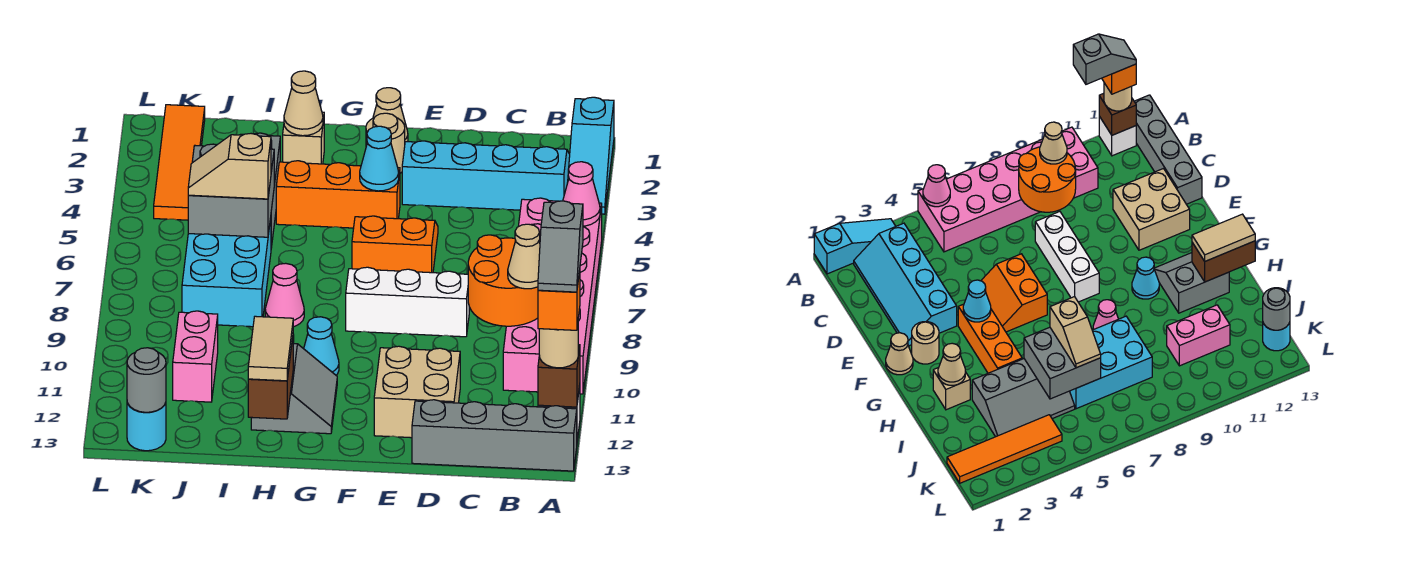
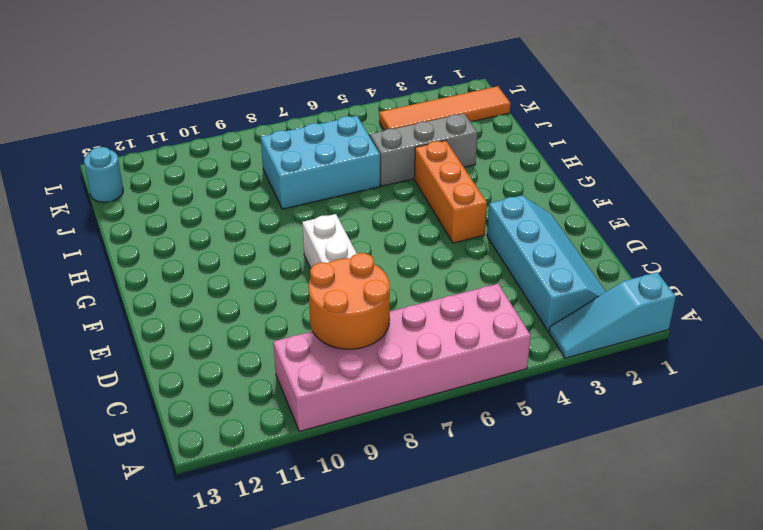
none -> white brick A12 level 1
none -> grey brick A13:D13 level 1
none -> tan brick D11:E12 level 1
none -> orange slope E5:F6 level 1 top 6

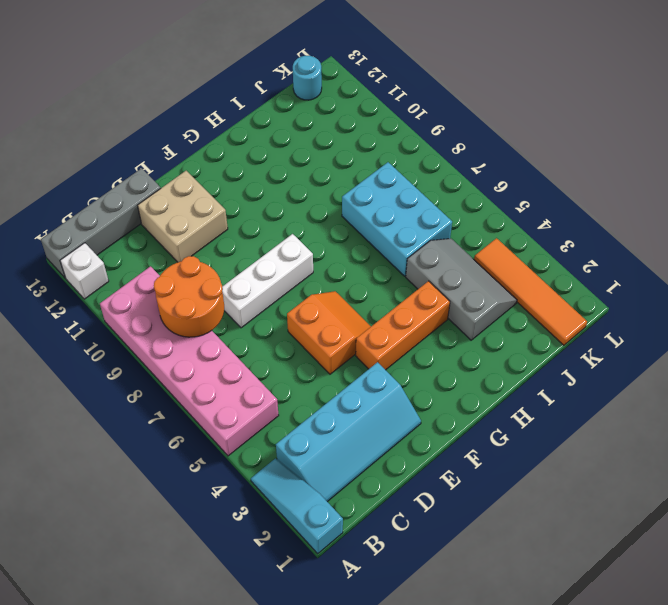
orange slope E5:F6 level 1 top E -> orange slope E5:F6 level 1 top 6
none -> tan cone F1 level 1
none -> tan round brick F2 level 1
none -> cyan cone G10 level 1
none -> grey slope G11:H12 level 1 top H

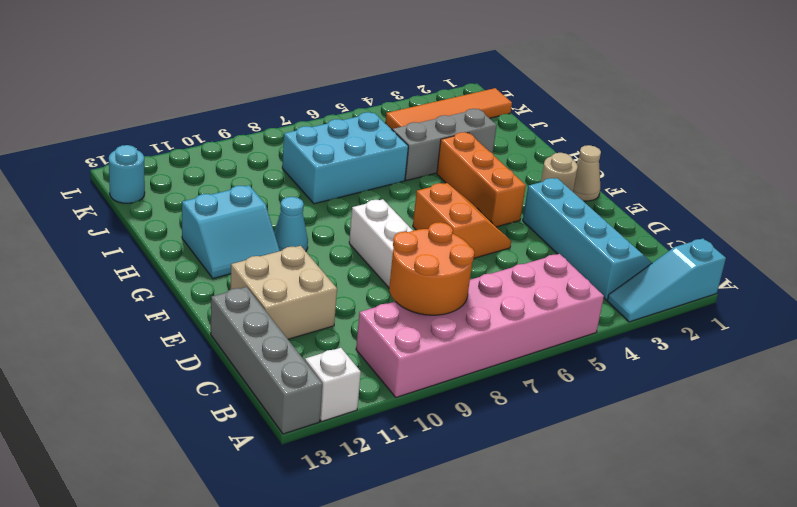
cyan slope G11:H12 level 1 top H -> grey slope G11:H12 level 1 top H
none -> tan brick H2 level 1
none -> pink cone H8 level 1
none -> pink brick J10:J11 level 1
none -> pink cone A5 level 2

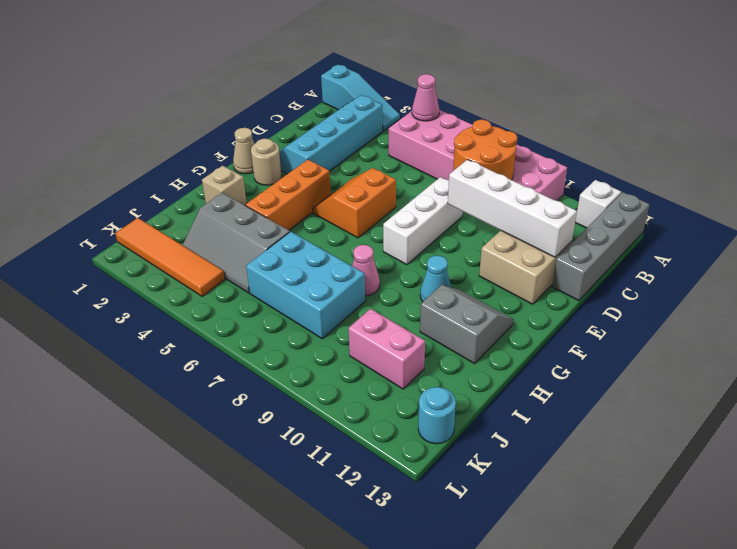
white brick D9:D12 level 2 -> none
none -> brown brick A12 level 2
none -> cyan cone F4 level 2
none -> tan cone H2 level 2
none -> brown brick H12:H13 level 2

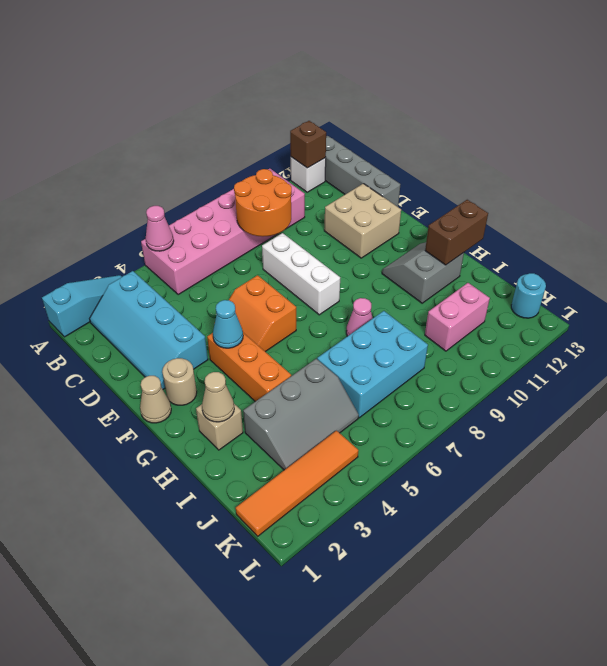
none -> cyan cone G10 level 1
none -> grey brick I5:J6 level 2
none -> grey round brick K13 level 2
none -> tan round brick A12 level 3

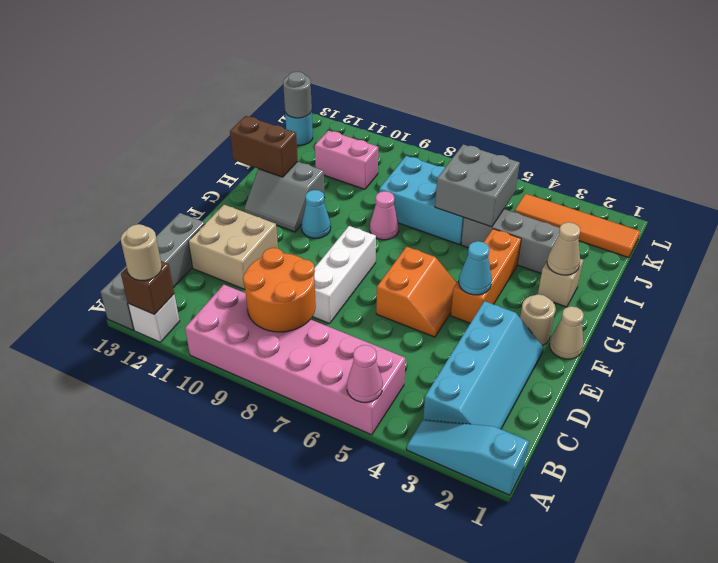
none -> tan cone B9 level 3
none -> tan tile H12:H13 level 3
none -> tan slope I6:J6 level 3 top I
none -> orange brick A12 level 4

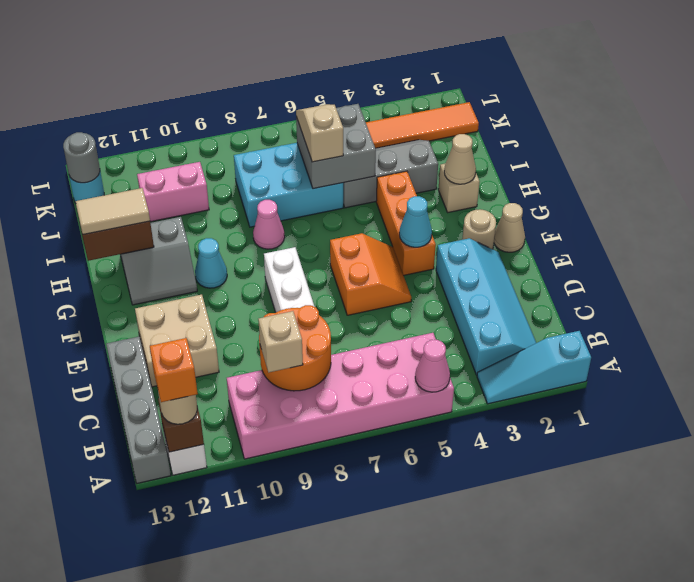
tan brick B9 level 3 -> tan cone B9 level 3
none -> grey slope A11:A12 level 5 top 11

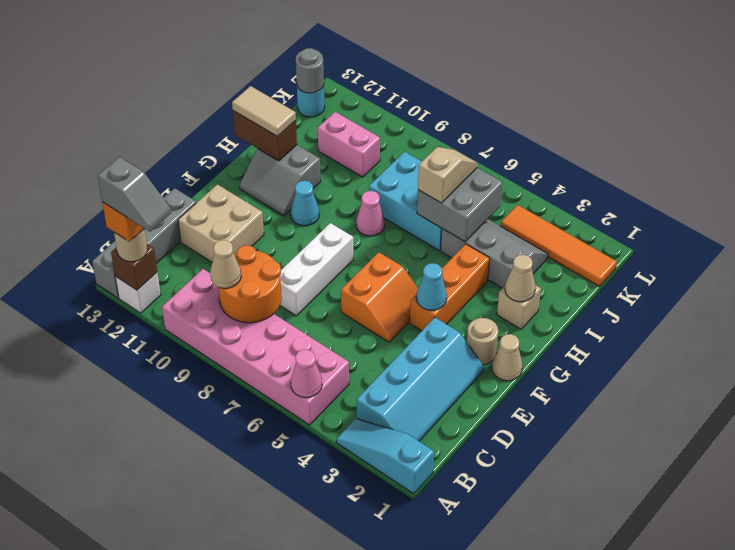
grey slope A11:A12 level 5 top 12 -> grey slope A11:A12 level 5 top 11

